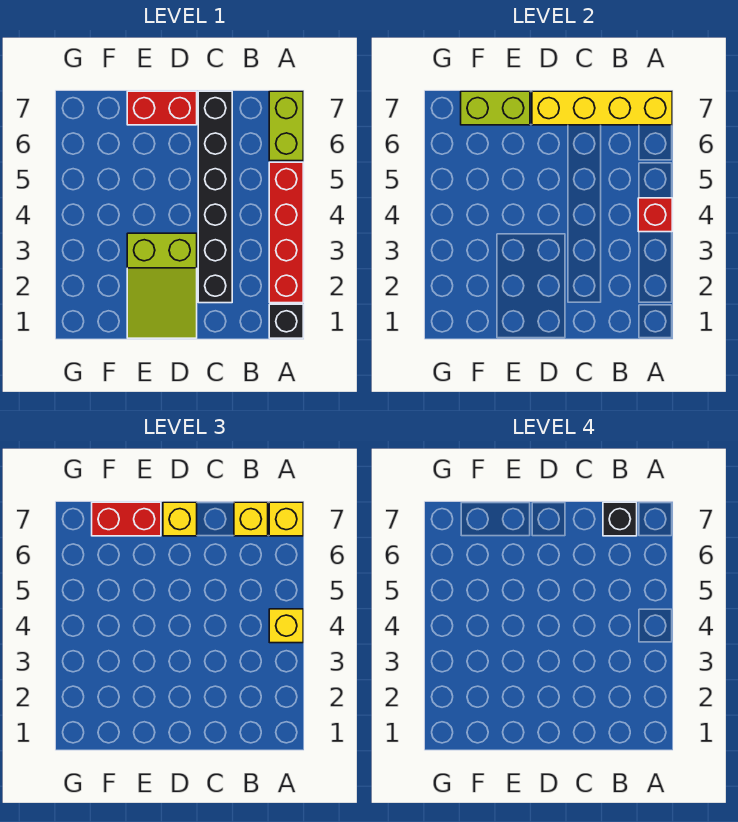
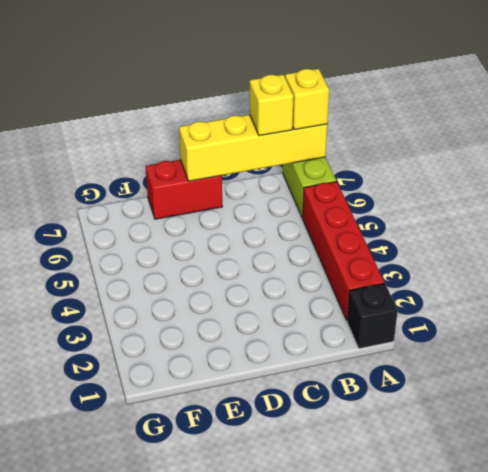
none -> black brick C2:C7 level 1
none -> lime slope D1:E3 level 1 top 3
none -> red brick A4 level 2

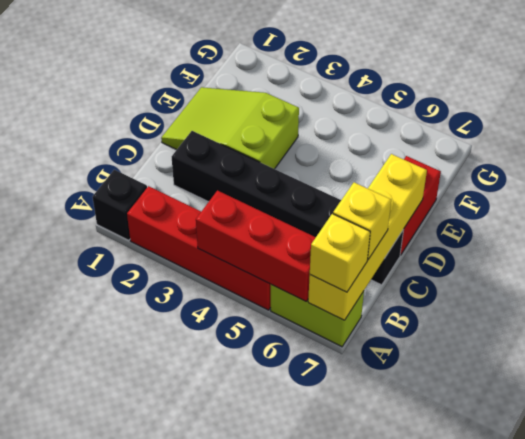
red brick A4:A6 level 2 -> red brick A4 level 2
none -> lime brick E7:F7 level 2
none -> yellow brick A4 level 3
none -> yellow brick D7 level 3

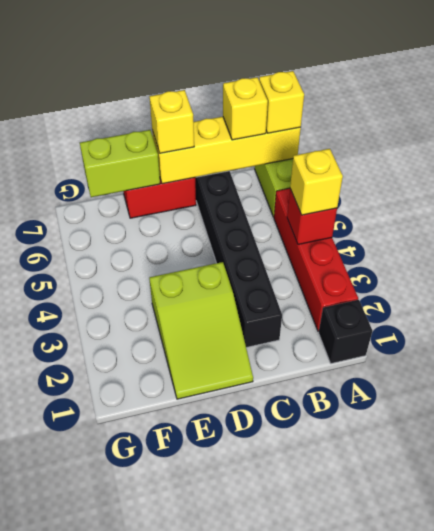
none -> red brick E7:F7 level 3
none -> black brick B7 level 4

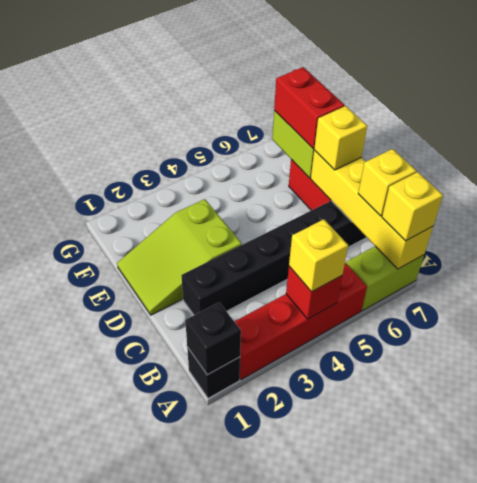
black brick A1 level 2 -> black brick B7 level 4

